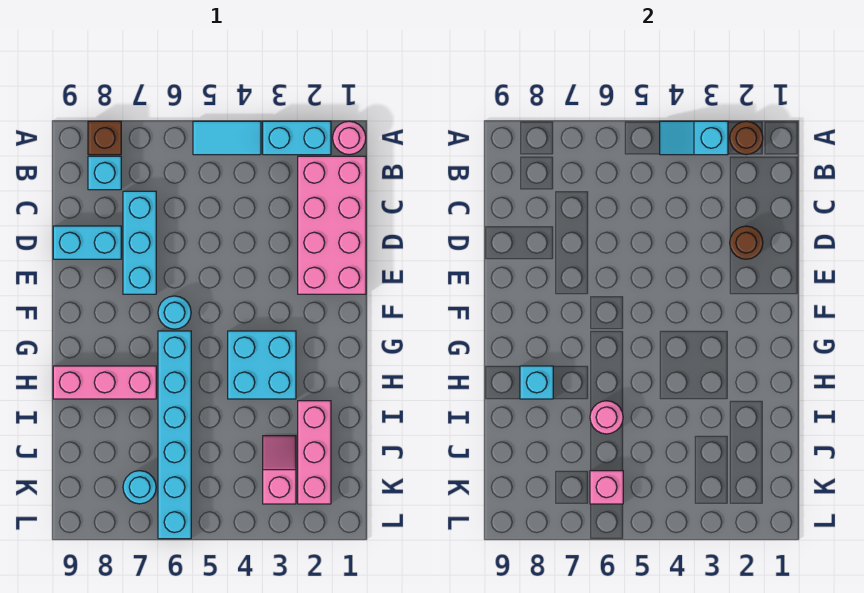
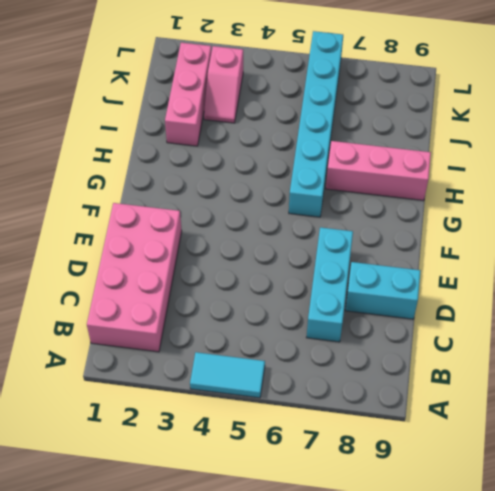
none -> pink round brick A1 level 1
none -> cyan brick A2:A3 level 1
none -> brown brick A8 level 1

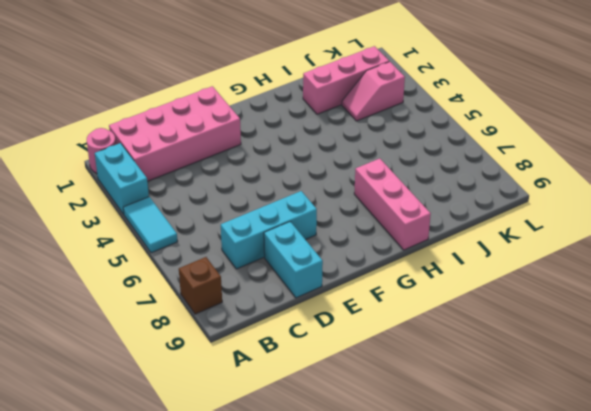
none -> cyan brick B8 level 1
none -> cyan round brick F6 level 1
none -> cyan brick G3:H4 level 1

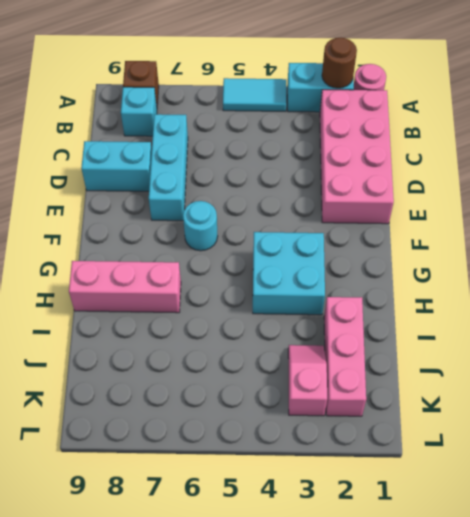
none -> cyan brick G6:L6 level 1
none -> cyan round brick K7 level 1
none -> cyan slope A3:A4 level 2 top 3

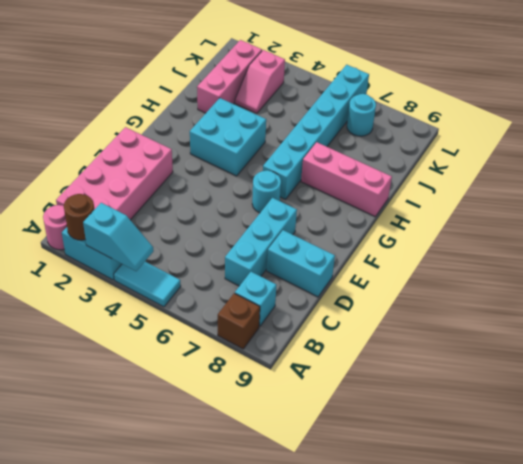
none -> brown round brick D2 level 2
none -> cyan brick H8 level 2
none -> pink round brick I6 level 2

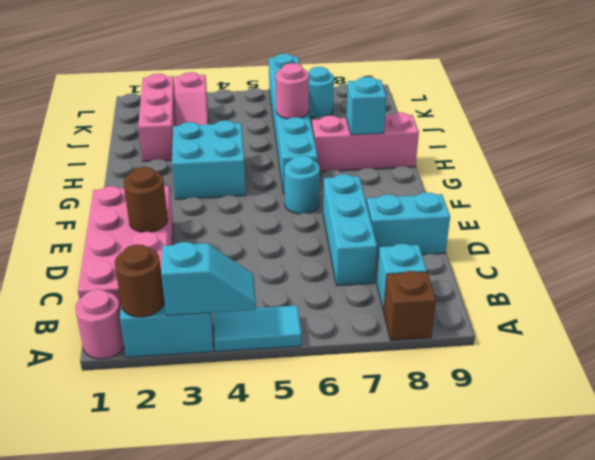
none -> pink brick K6 level 2

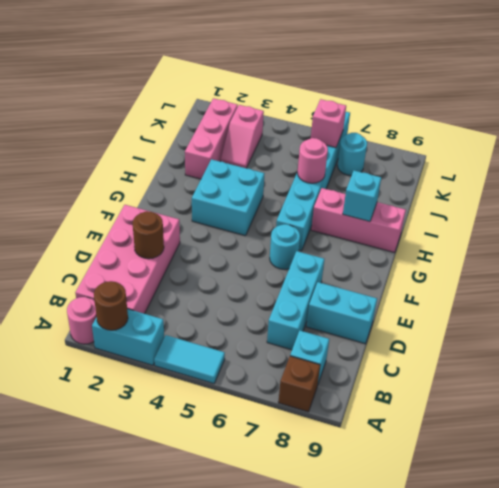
none -> cyan slope A3:A4 level 2 top 3

